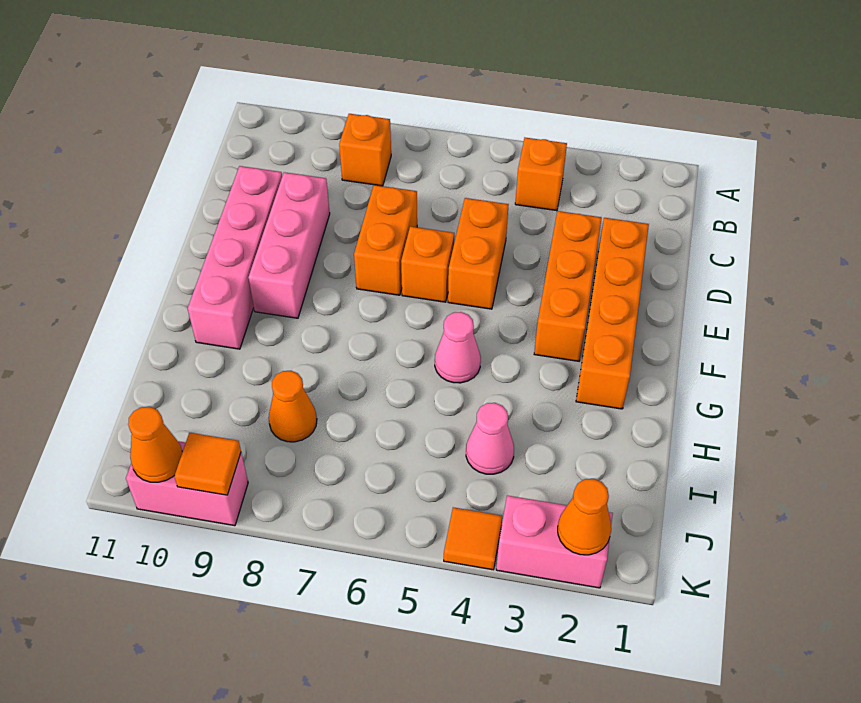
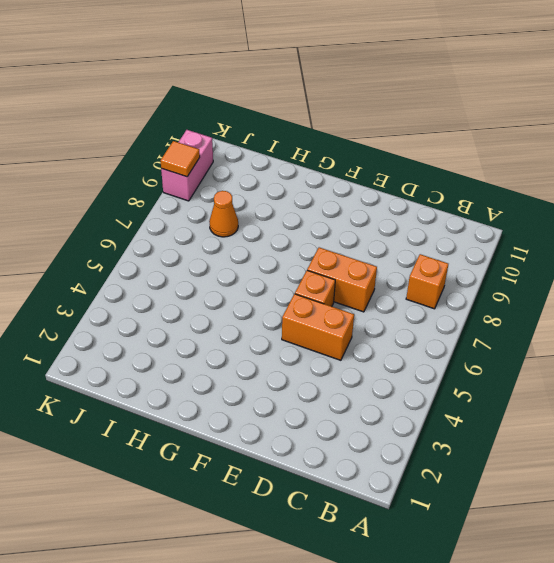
none -> orange brick B4 level 1
none -> orange brick D2:G2 level 1
none -> orange brick D3:F3 level 1

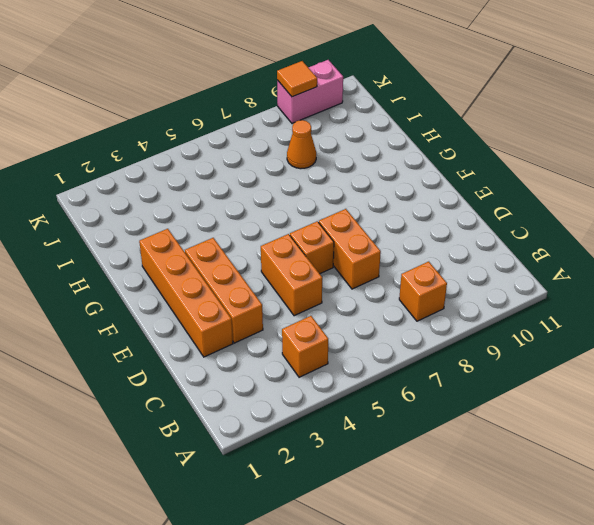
none -> pink brick D9:F9 level 1
none -> pink brick D10:G10 level 1
none -> pink cone G5 level 1

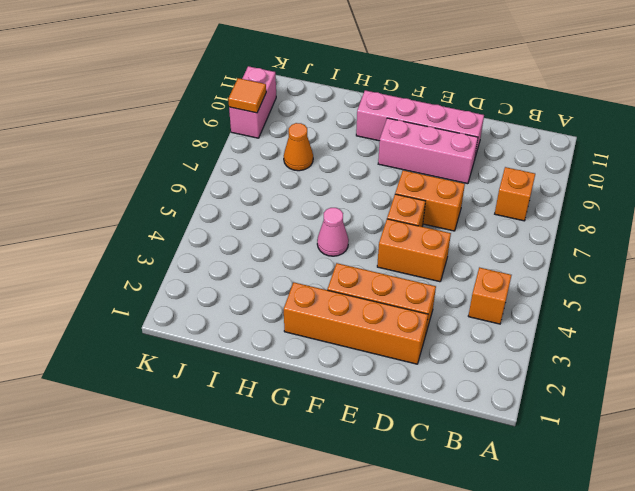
none -> pink cone I4 level 1
none -> pink brick K2:K3 level 1
none -> orange tile K4 level 1

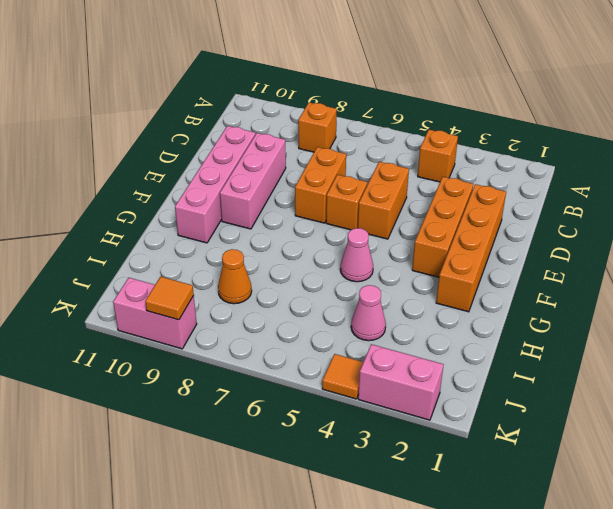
none -> orange cone K2 level 2
none -> orange cone K10 level 2

